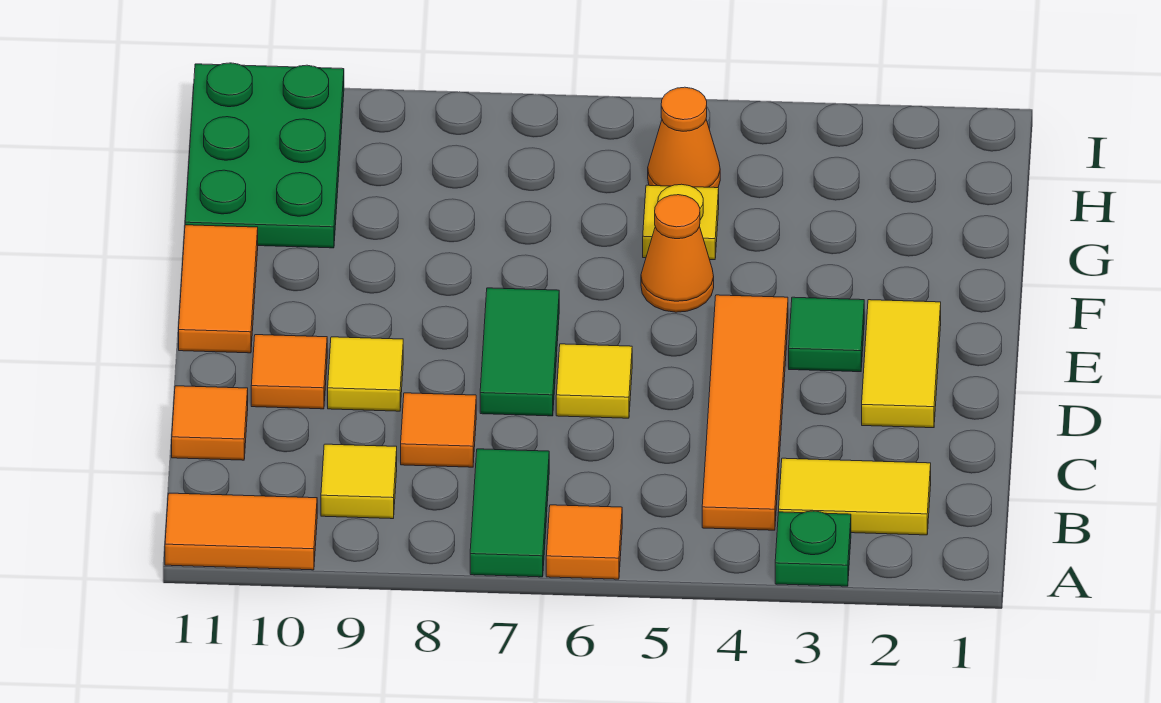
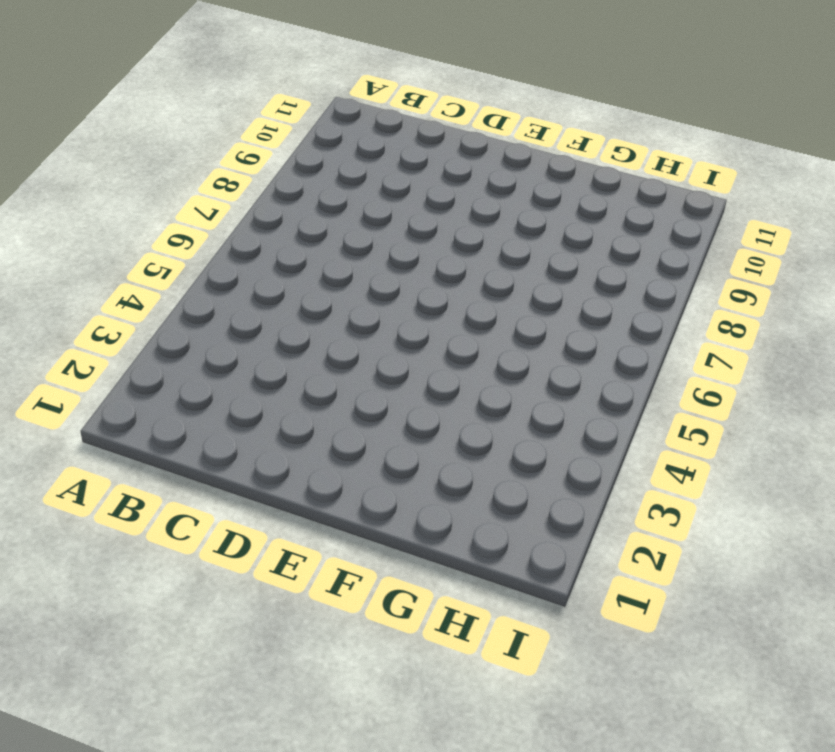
none -> green plate A3 level 1
none -> orange tile A6 level 1
none -> green tile A7:B7 level 1

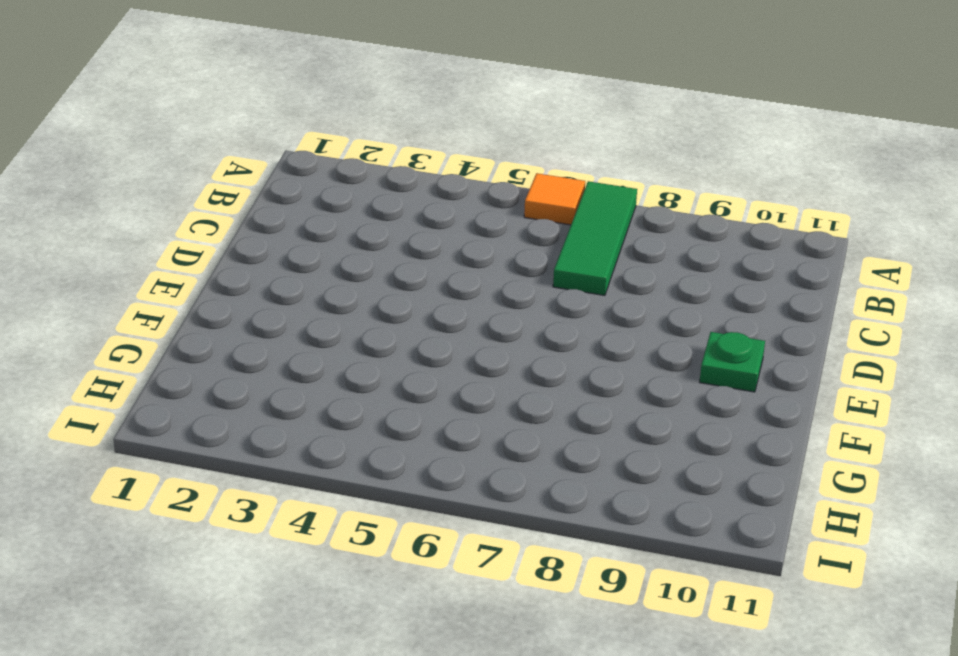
green tile A7:C7 level 1 -> green tile A7:B7 level 1
green plate E10 level 1 -> green plate A3 level 1
none -> orange tile A10:A11 level 1
none -> yellow tile B2:B3 level 1
none -> orange tile B4:E4 level 1

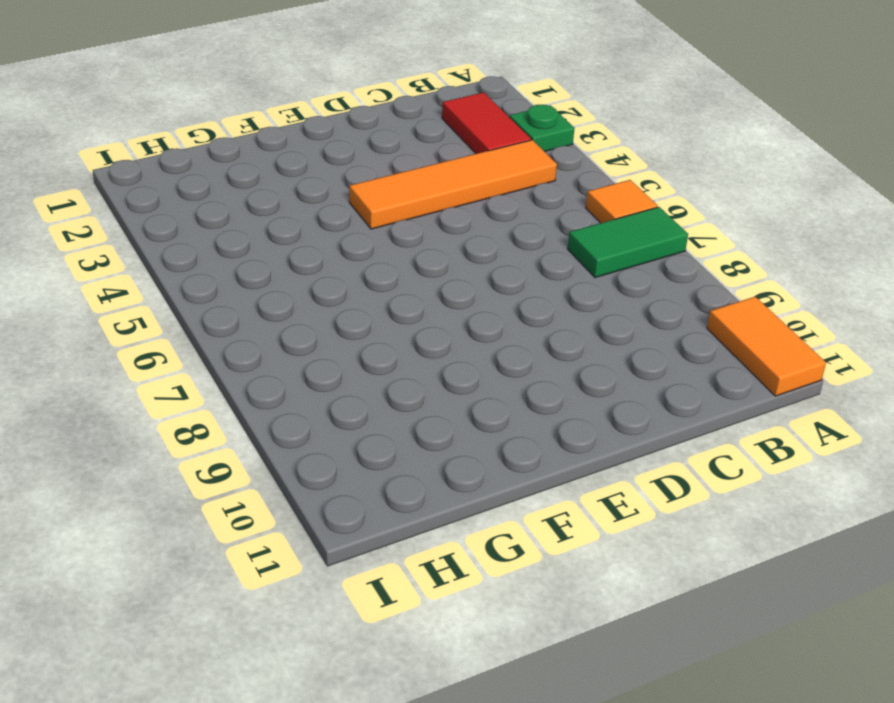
red tile B2:B3 level 1 -> yellow tile B2:B3 level 1
none -> yellow tile B9 level 1
none -> orange tile C8 level 1
none -> orange tile C11 level 1

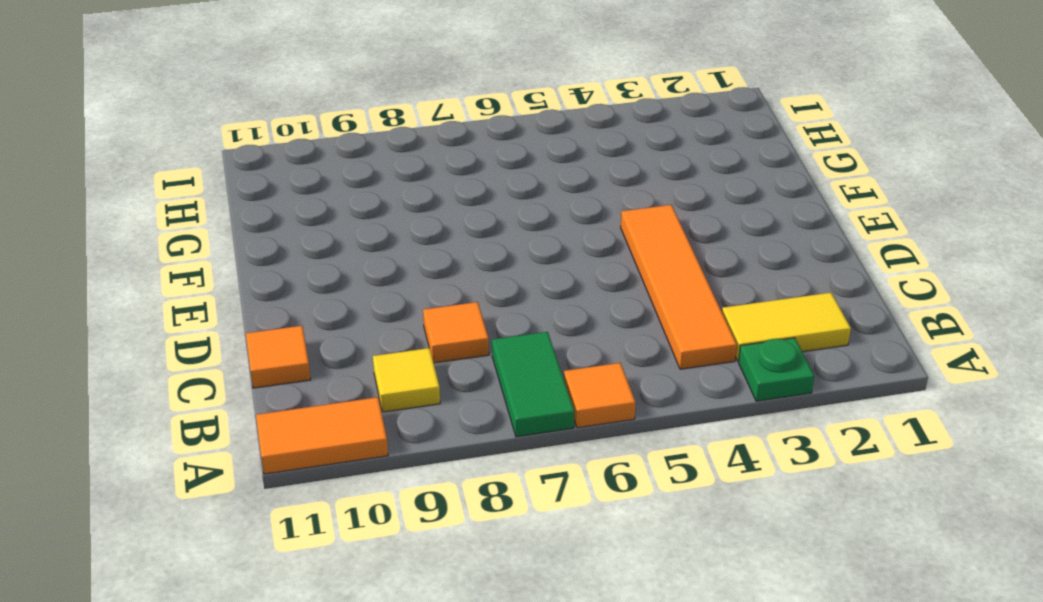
none -> yellow tile D2:E2 level 1
none -> yellow tile D6 level 1
none -> green tile D7:E7 level 1

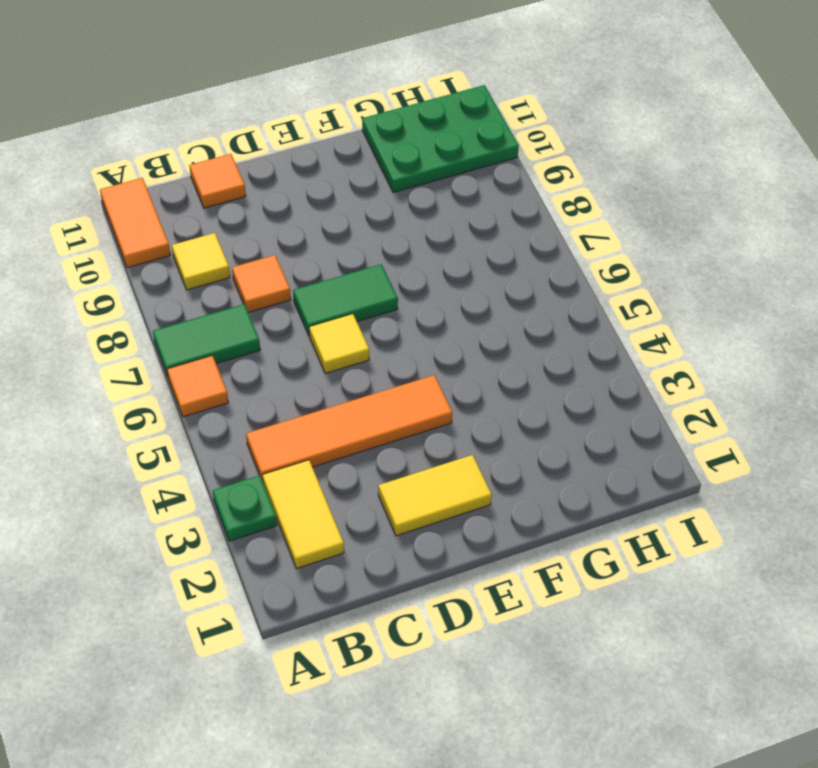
none -> yellow tile D9 level 1
none -> orange tile D10 level 1
none -> green tile E3 level 1

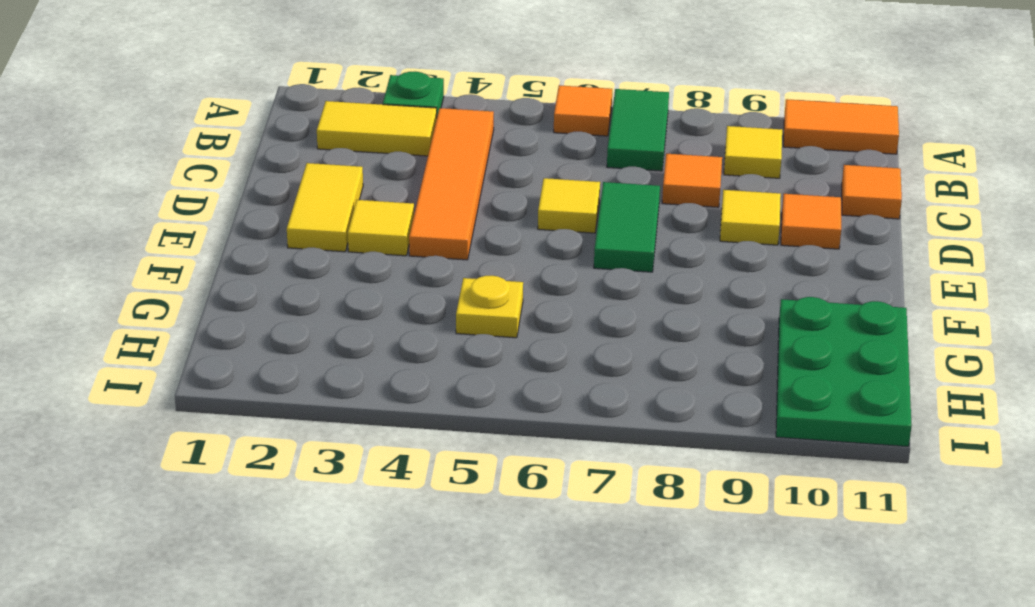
yellow tile E3 level 1 -> green tile E3 level 1
none -> orange tile E11:F11 level 1
none -> orange cone F5 level 1
none -> orange cone H5 level 1

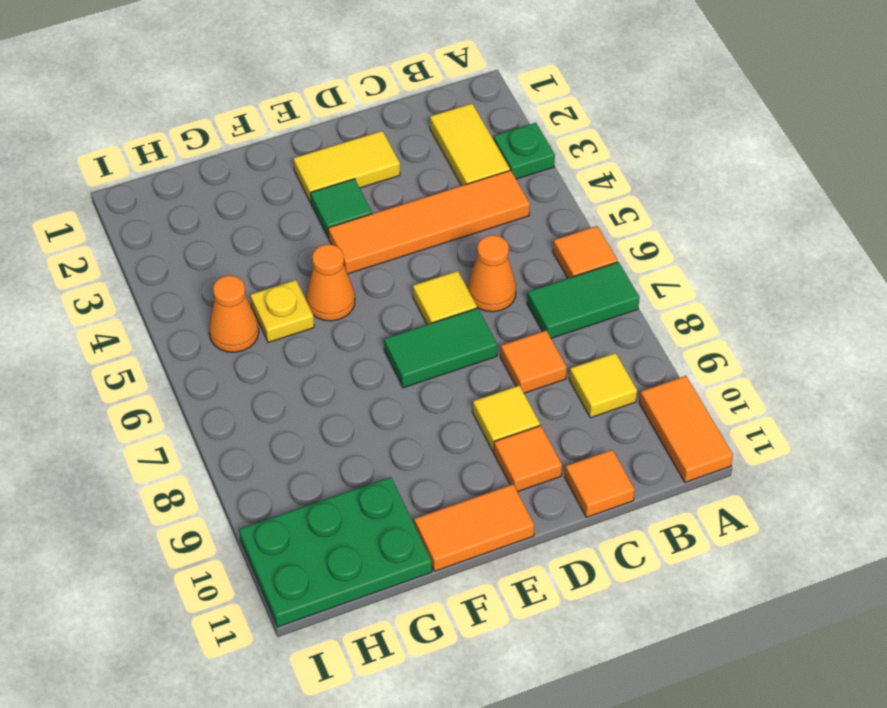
orange cone C6 level 1 -> none

